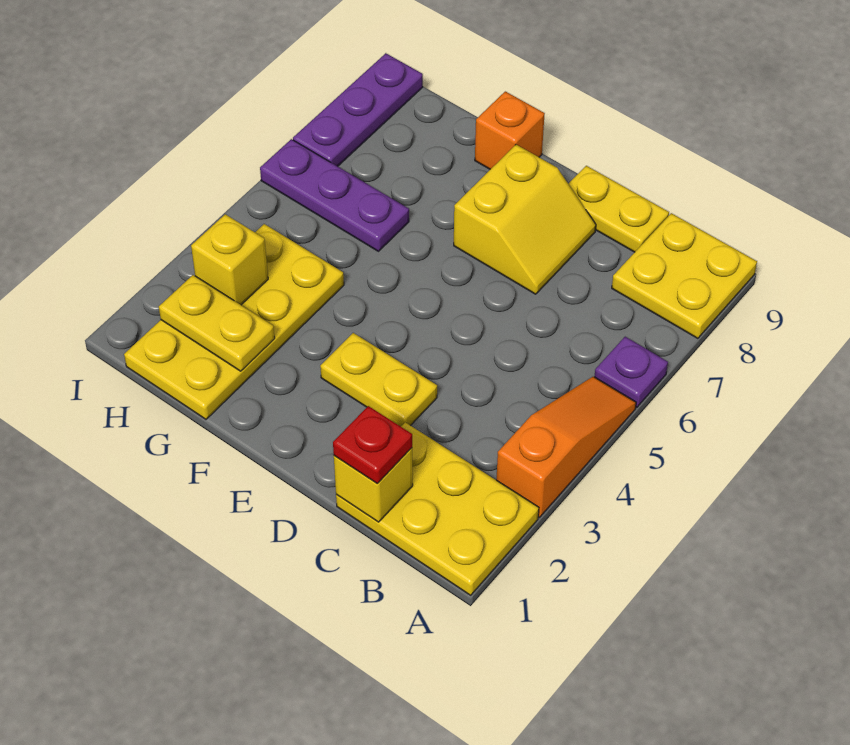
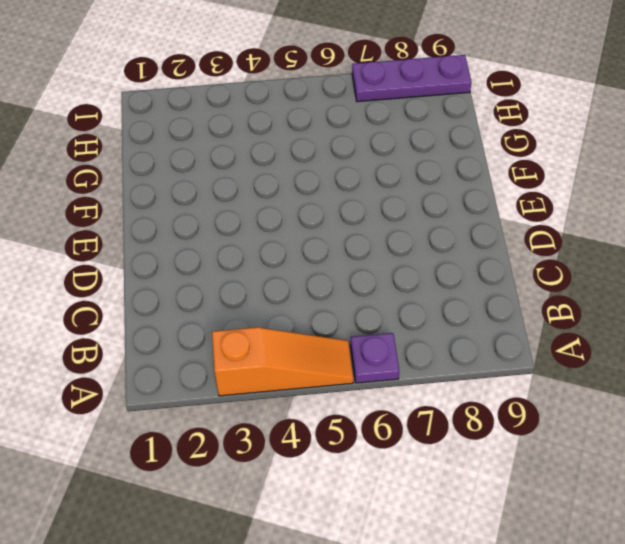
none -> yellow plate A1:C2 level 1
none -> yellow plate A8:B9 level 1
none -> yellow plate C9:D9 level 1

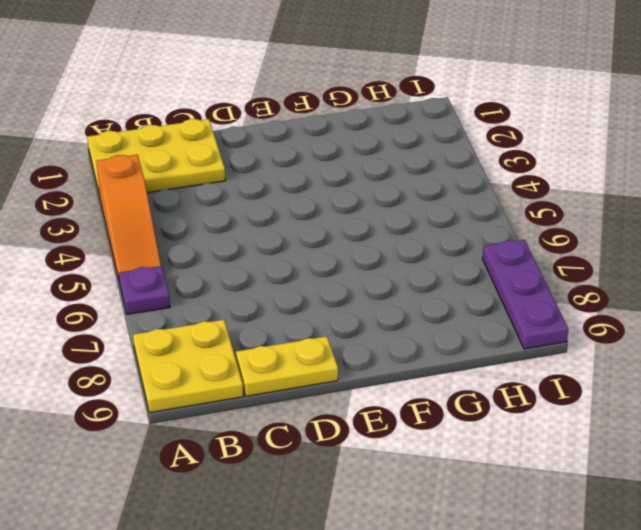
none -> yellow plate D3:E3 level 1
none -> yellow slope D7:E8 level 1 top E
none -> orange brick F9 level 1

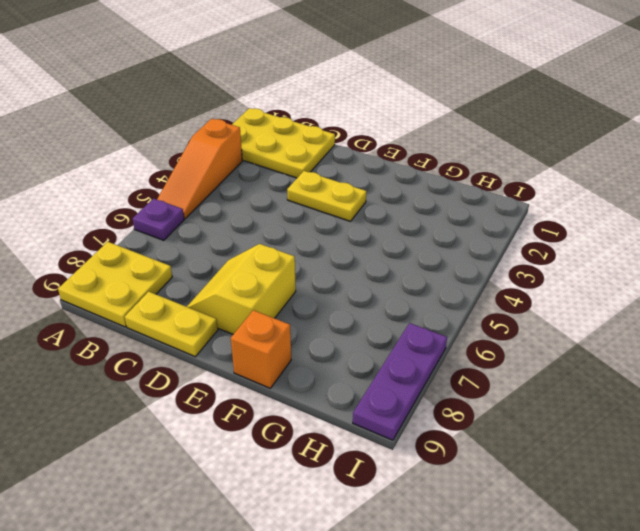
none -> yellow plate G1:H4 level 1
none -> purple plate G6:I6 level 1
none -> yellow brick C1 level 2

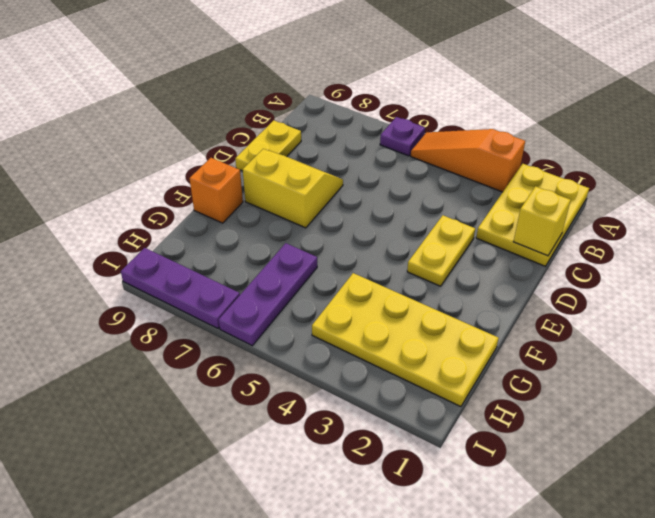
none -> yellow plate A8:B9 level 1
none -> yellow plate G2:H2 level 2
none -> yellow brick H3 level 2

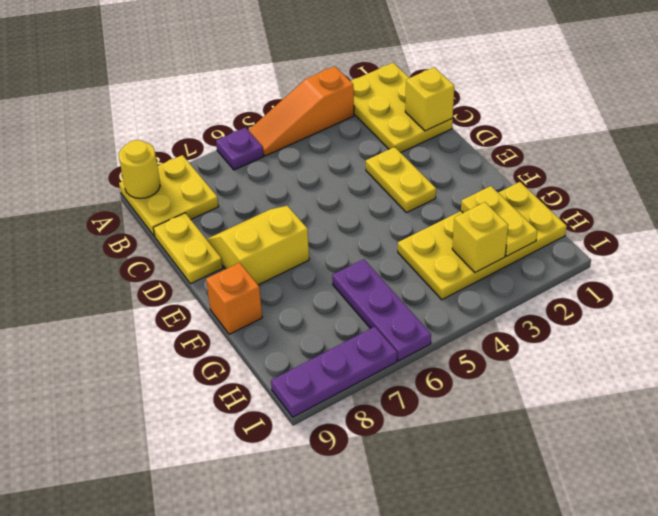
yellow round brick A9 level 2 -> none
none -> red plate C1 level 3

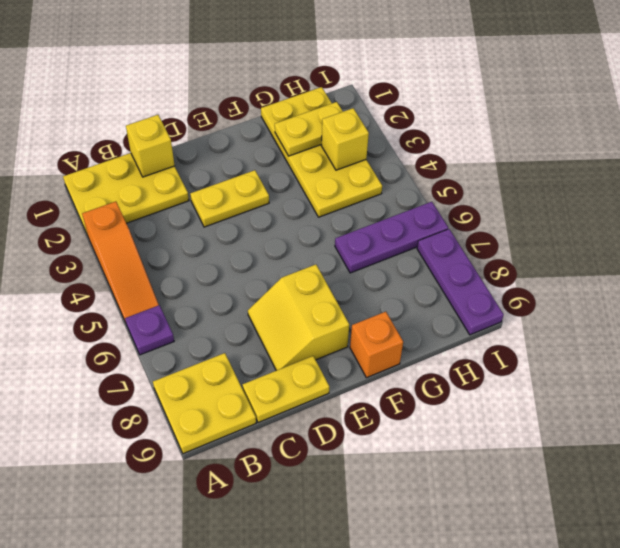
none -> red plate C1 level 3

